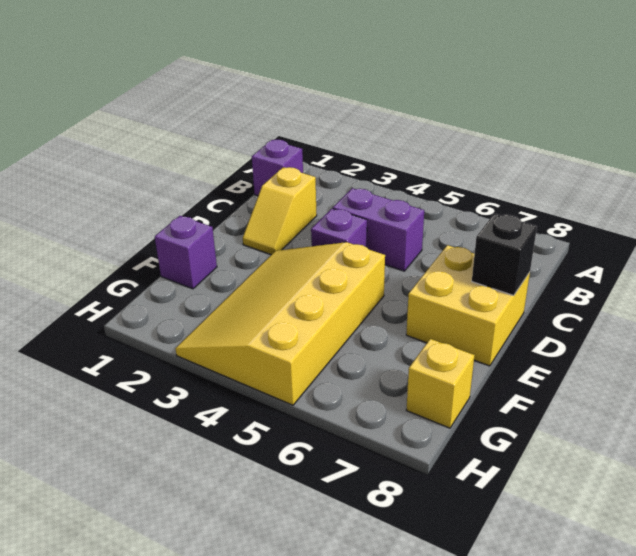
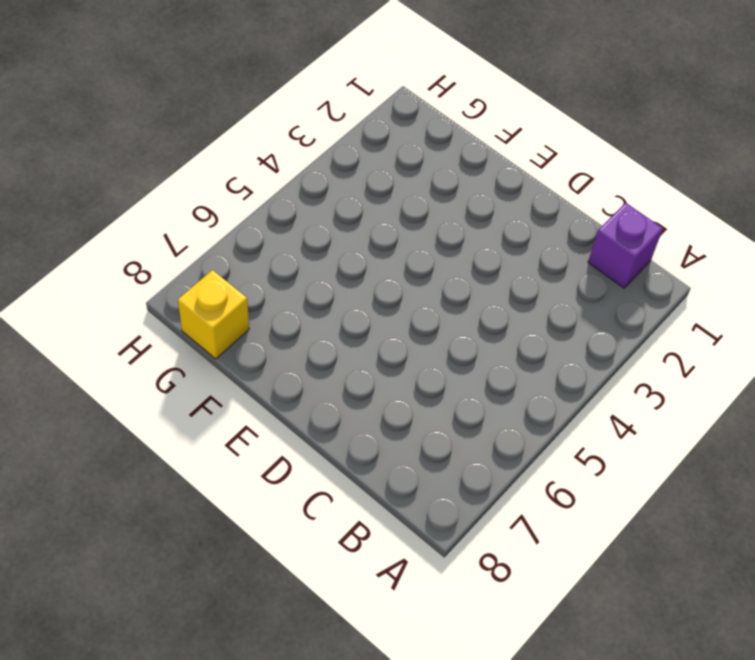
none -> yellow slope C2:D2 level 1 top C
none -> purple brick C4:C5 level 1

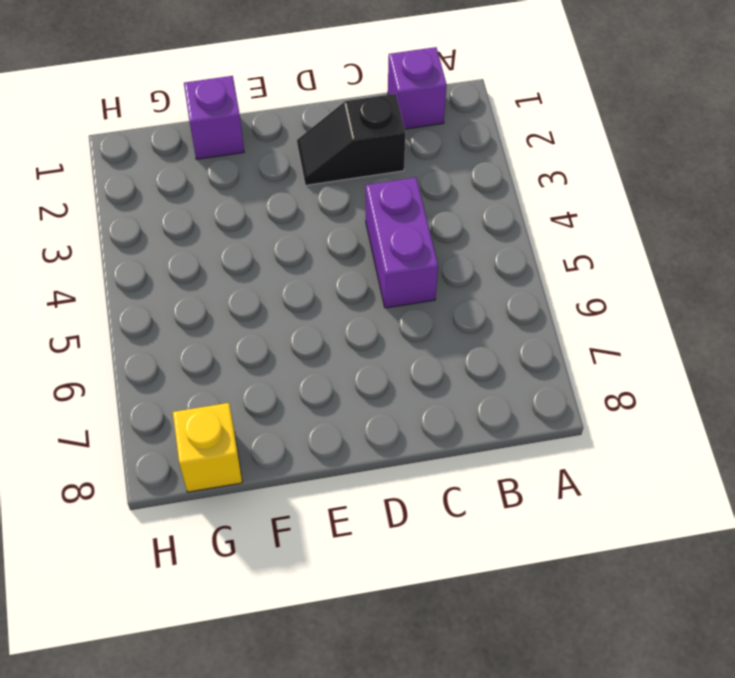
black slope C2:D2 level 1 top C -> yellow slope C2:D2 level 1 top C
none -> purple brick D4 level 1
none -> yellow brick D7:E8 level 1

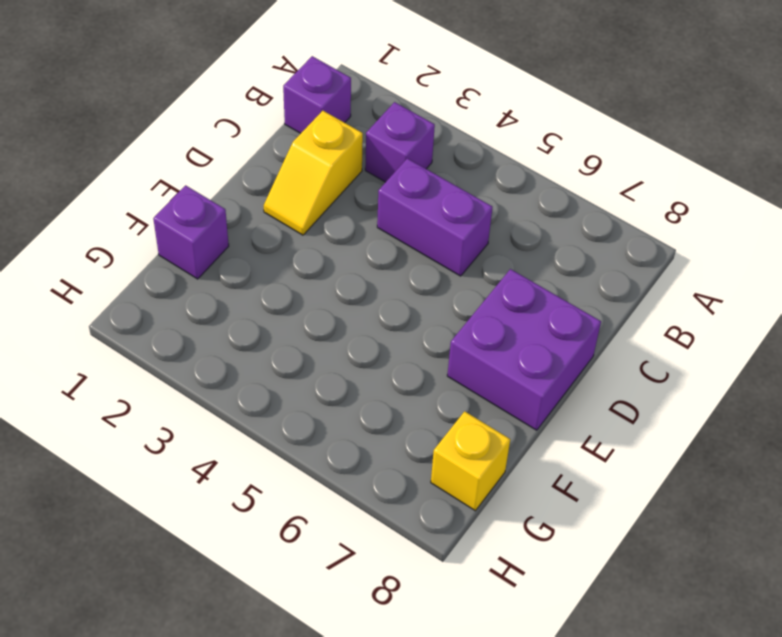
purple brick B3 level 1 -> purple brick D4 level 1
purple brick D7:E8 level 1 -> yellow brick D7:E8 level 1
none -> yellow slope E3:H5 level 1 top 5
none -> black brick D8 level 2

